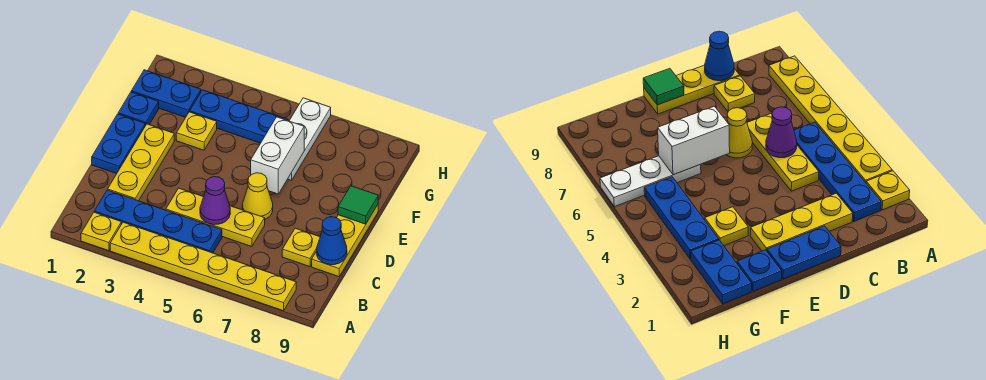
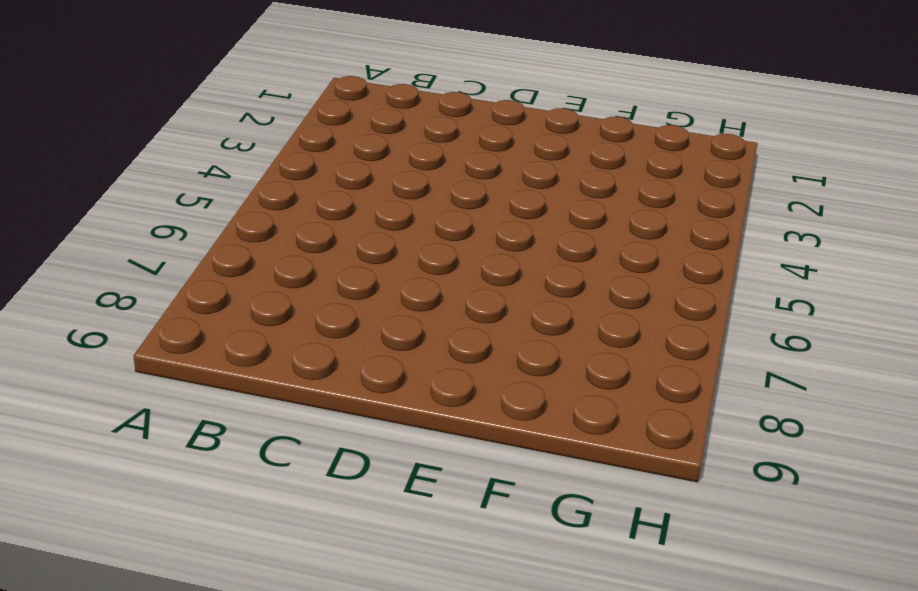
none -> yellow plate A2 level 1
none -> yellow plate A3:A8 level 1
none -> blue plate B2:B5 level 1

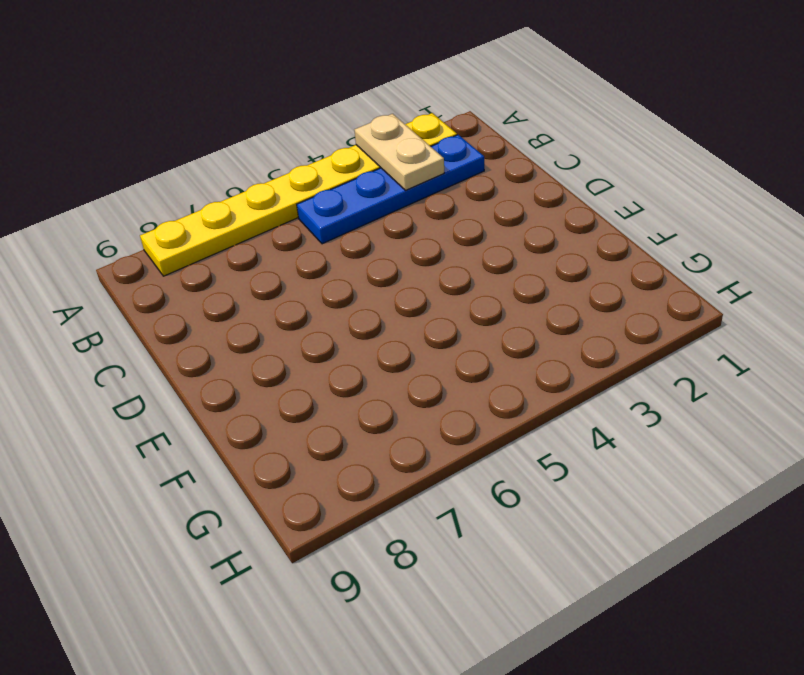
tan plate A3:B3 level 2 -> none
none -> yellow plate C2:E2 level 1
none -> yellow plate C4:C6 level 1
none -> yellow plate C8 level 1

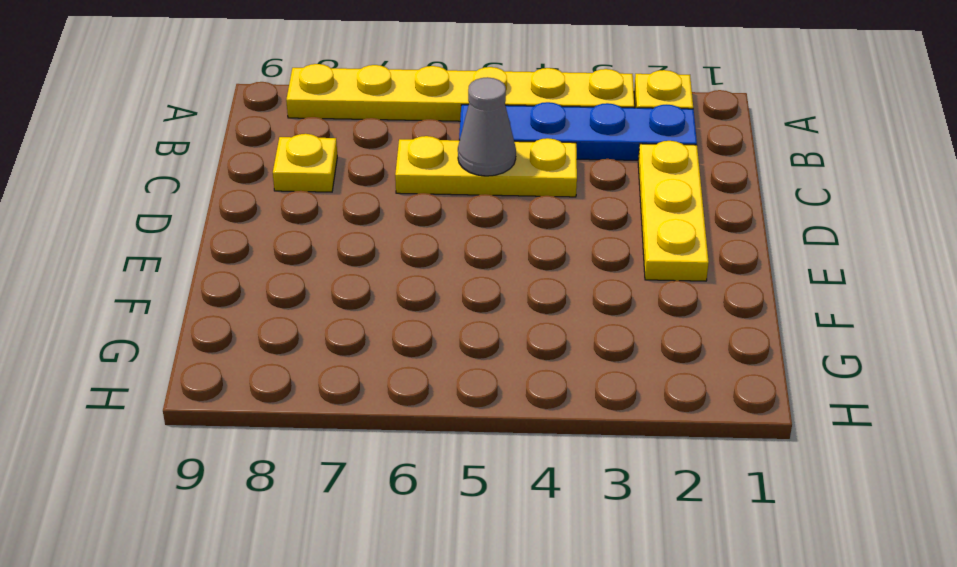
grey cone C5 level 2 -> purple cone C5 level 2
none -> yellow plate C9:E9 level 1
none -> blue plate D1:E1 level 1
none -> yellow cone D6 level 1

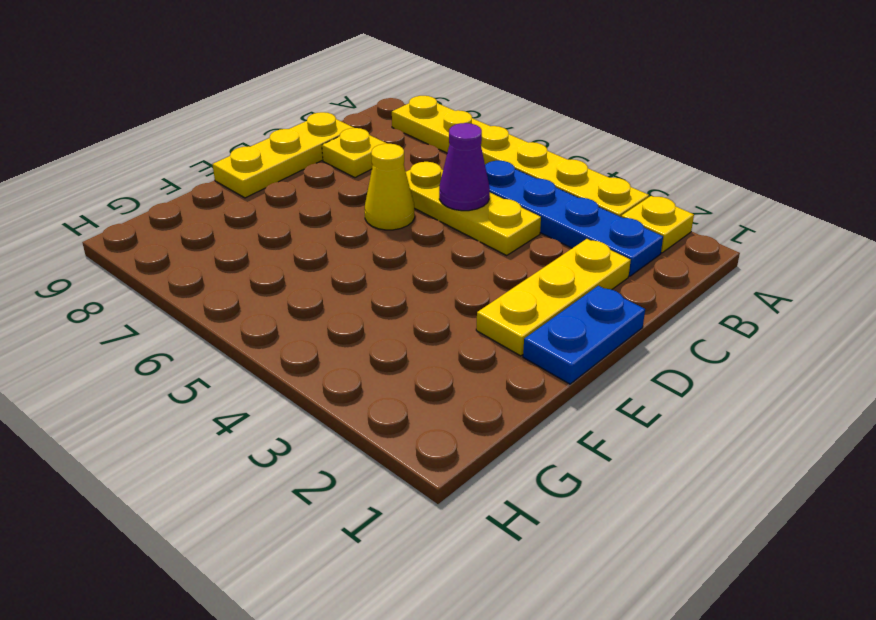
none -> blue plate F1 level 1
none -> yellow plate F3 level 1
none -> white plate F6:H6 level 1

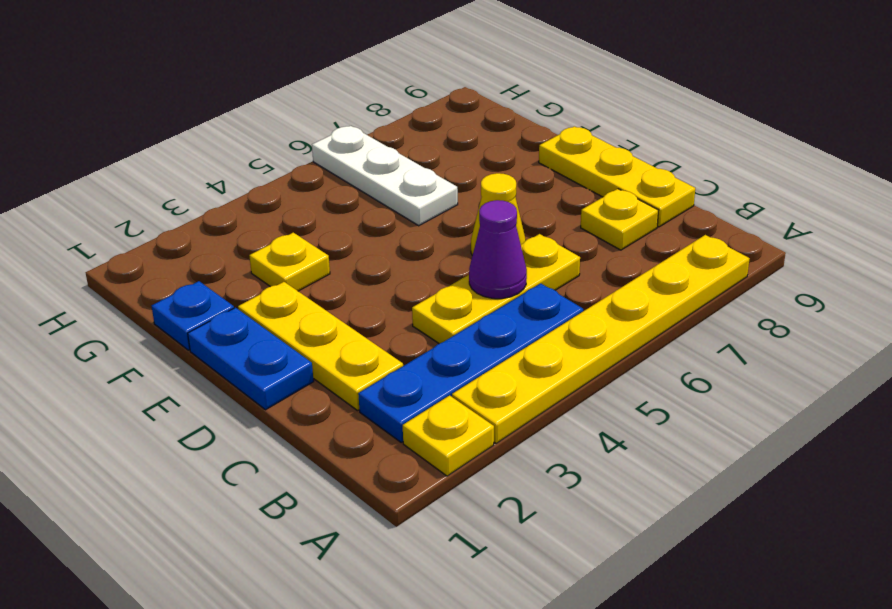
none -> blue plate G1:G2 level 1
none -> blue plate G3:G5 level 1
none -> blue cone C9 level 2

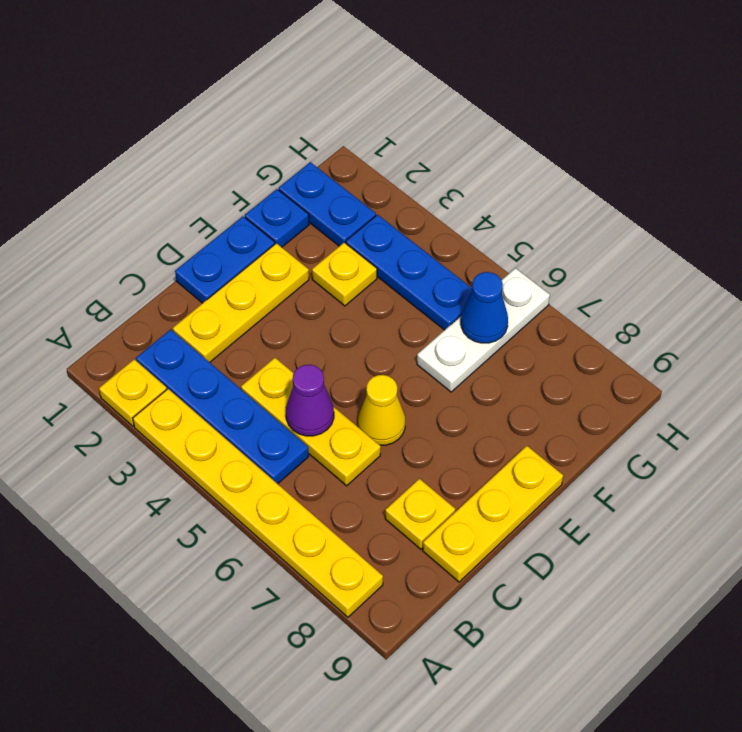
blue cone G6 level 2 -> blue cone C9 level 2
none -> white brick E6:F6 level 2
none -> green tile E9 level 2

